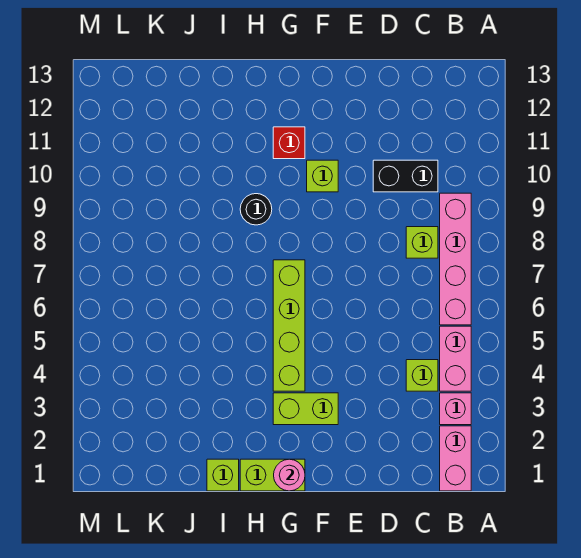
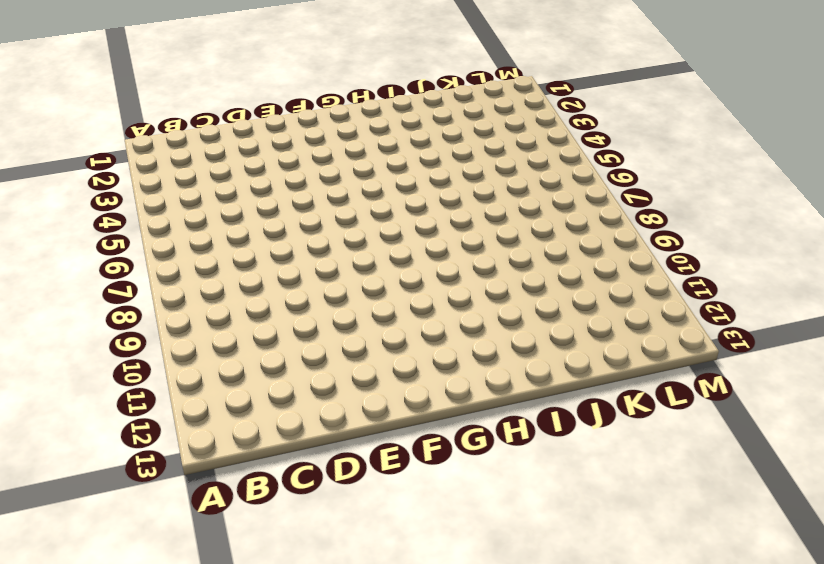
none -> pink brick B1:B2 level 1
none -> pink brick B3 level 1
none -> pink brick B4:B5 level 1

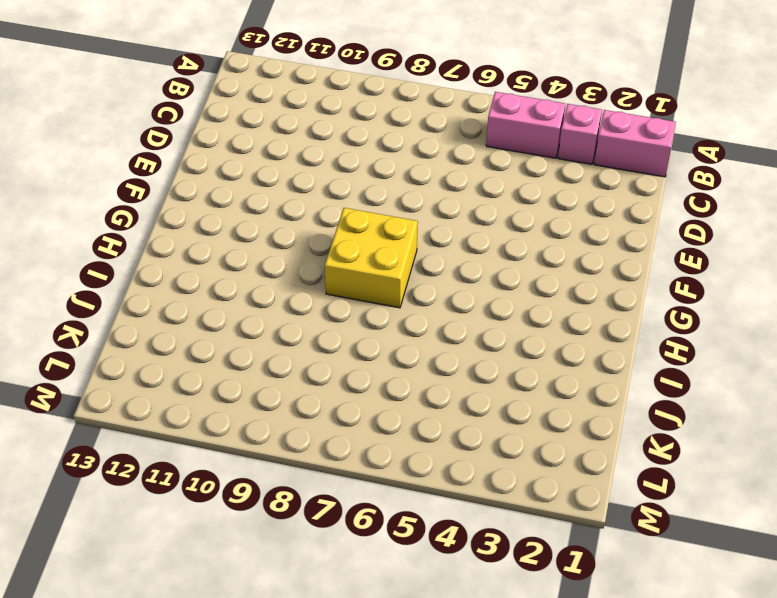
yellow brick G7:H8 level 1 -> lime brick G4:G7 level 1
none -> pink brick B6:B9 level 1
none -> lime brick C4 level 1
none -> lime brick C8 level 1

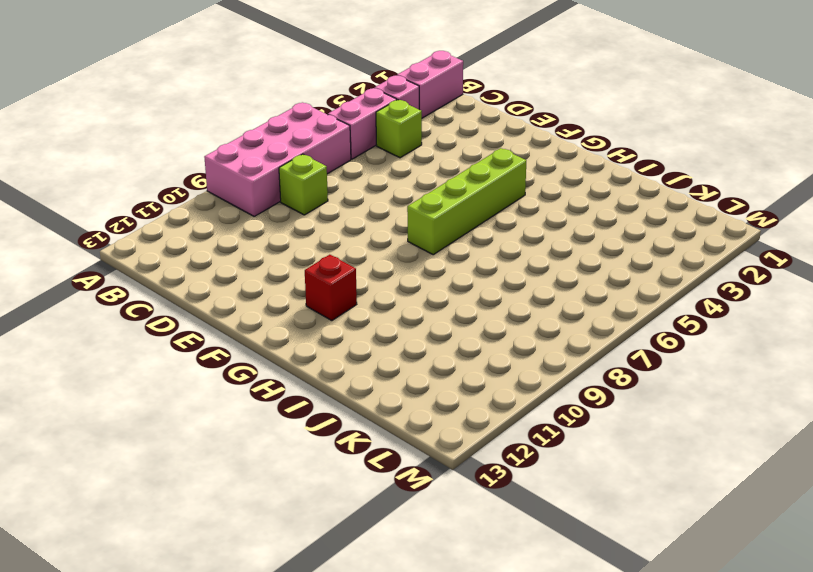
pink brick A6:B9 level 1 -> pink brick B6:B9 level 1
none -> black brick C10:D10 level 1
none -> lime brick F3:G3 level 1
none -> lime brick F10 level 1

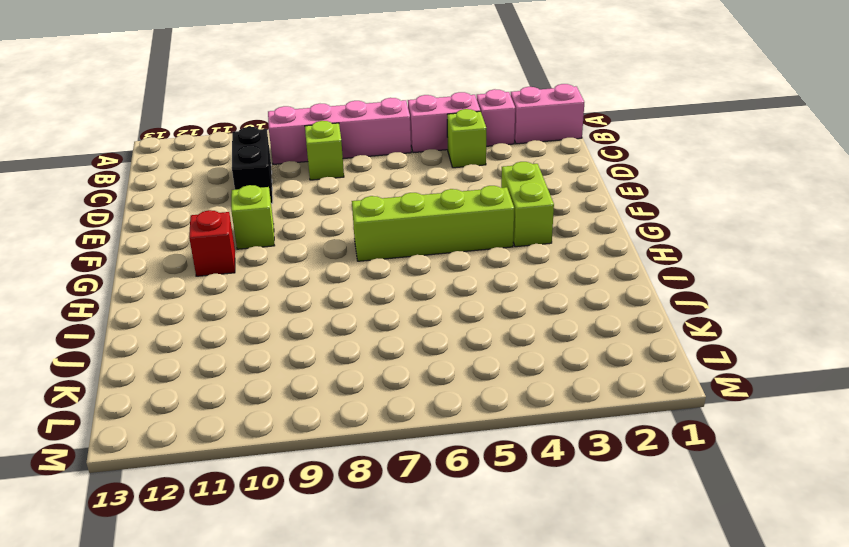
none -> lime brick G1:H1 level 1
none -> black round brick H9 level 1
none -> lime brick I1 level 1

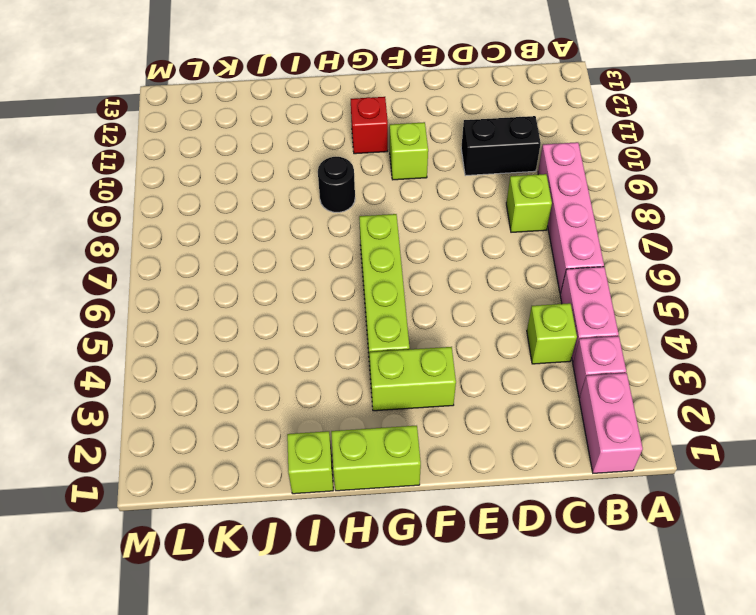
none -> pink round brick G1 level 2

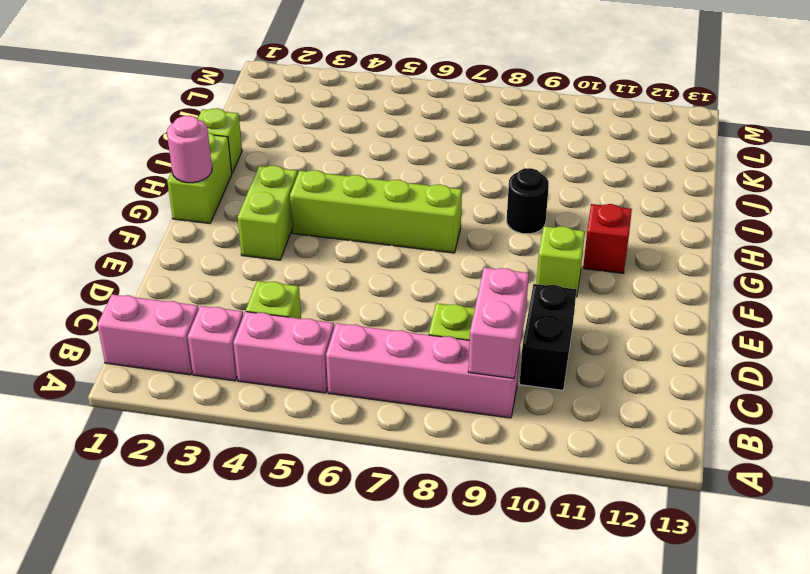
pink brick B9:C9 level 2 -> none

